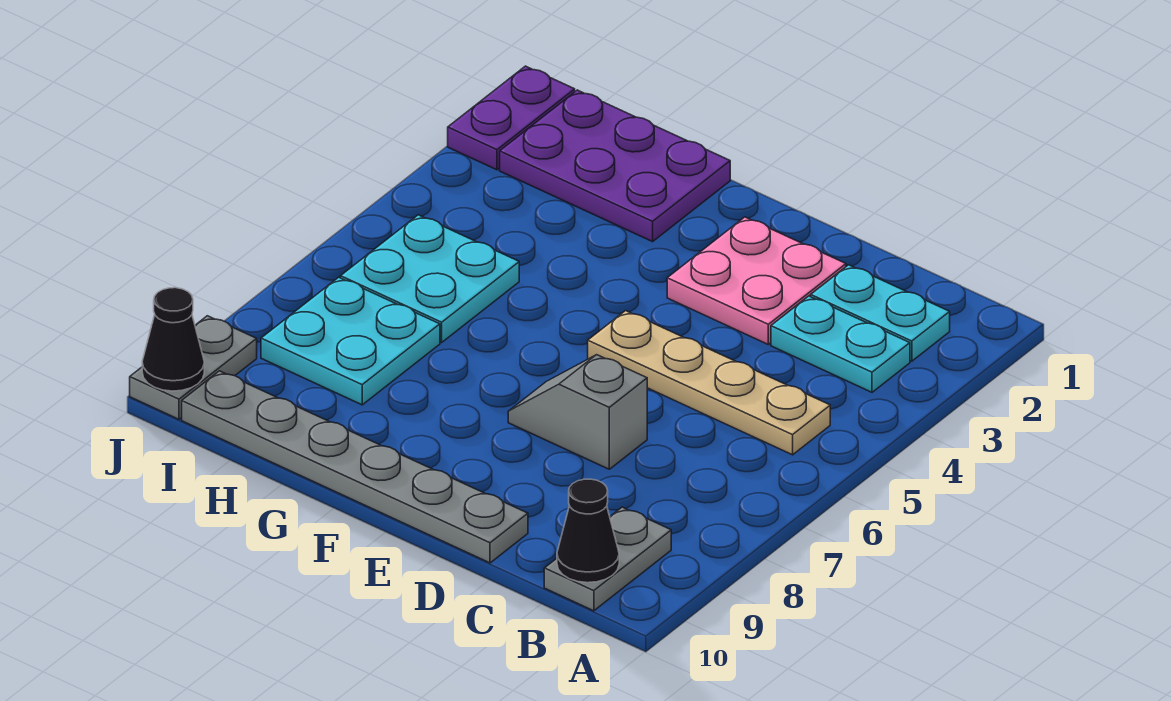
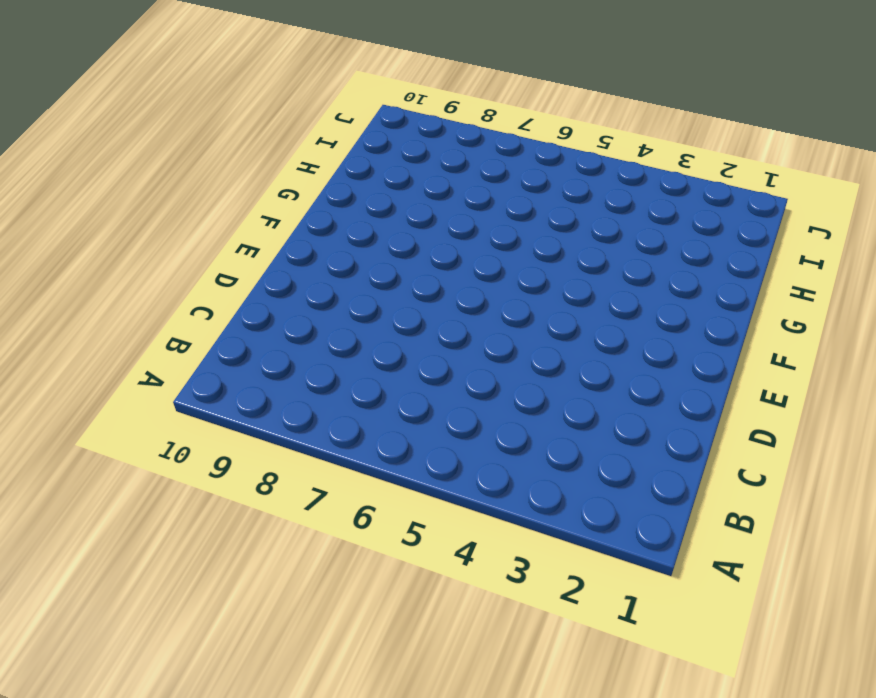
none -> cyan plate B2:C2 level 1
none -> cyan plate B3:C3 level 1
none -> tan plate B5:E5 level 1

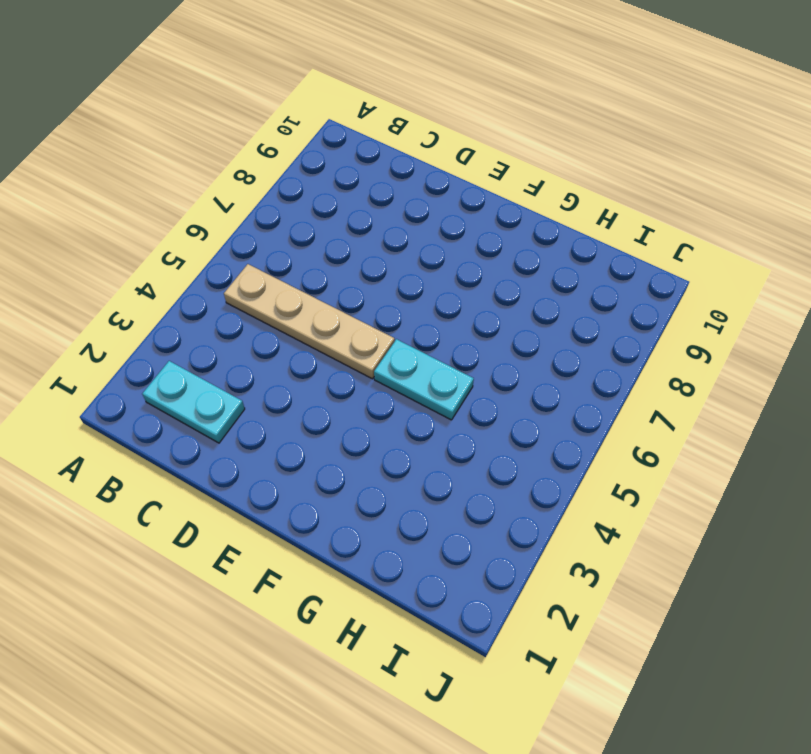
cyan plate F5:G5 level 1 -> cyan plate B3:C3 level 1
none -> grey plate B9:B10 level 1
none -> pink plate D2:E3 level 1
none -> grey slope D7:E7 level 1 top D

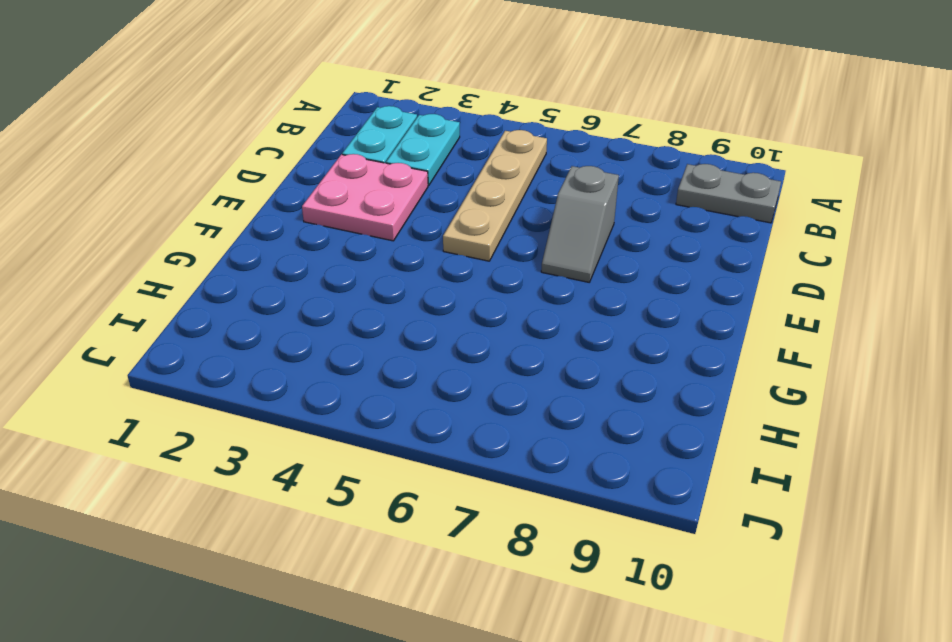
none -> grey plate D10:I10 level 1
none -> purple plate G1:I2 level 1
none -> cyan plate H5:I6 level 1

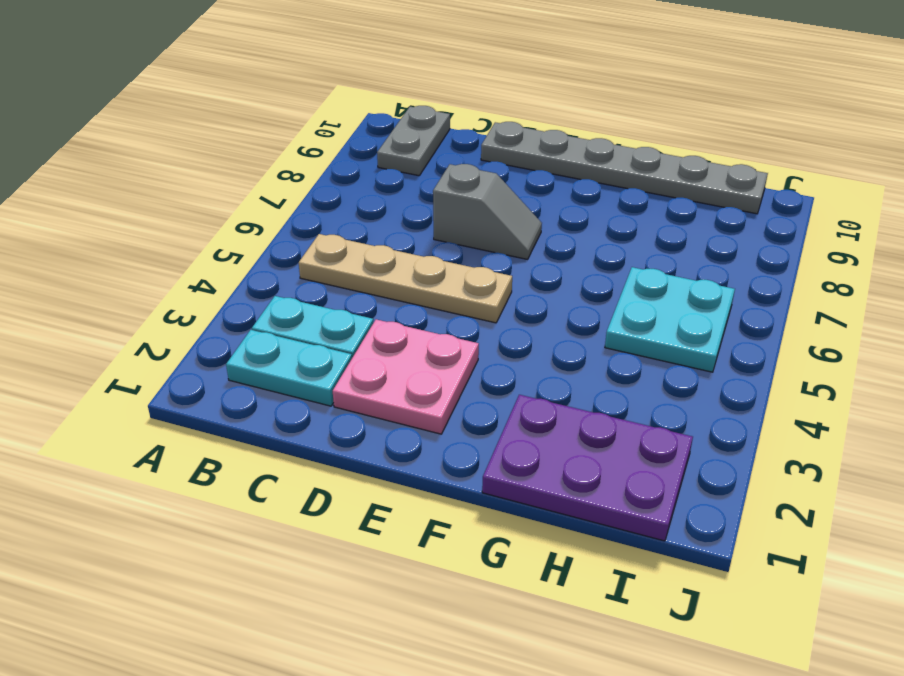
none -> cyan plate H7:I8 level 1
none -> purple plate J1:J2 level 1
none -> grey plate J9:J10 level 1

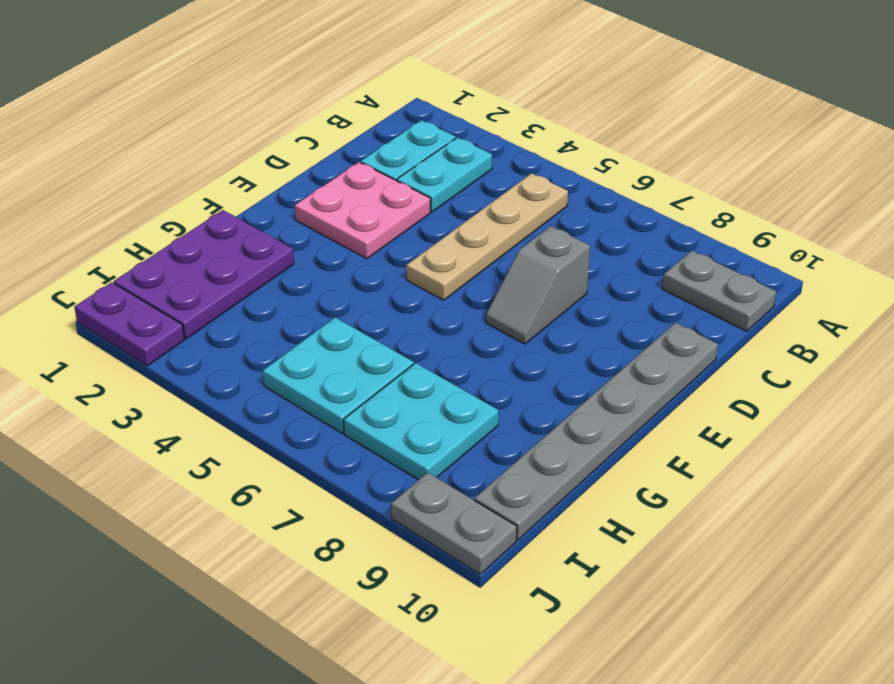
none -> black cone B10 level 2
none -> black cone J10 level 2

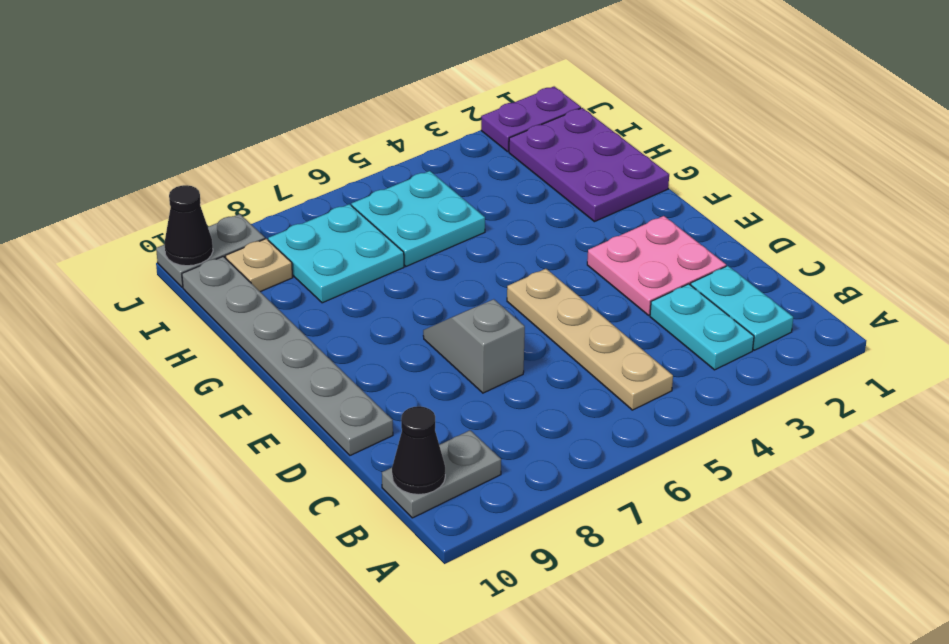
tan plate I9 level 1 -> none

